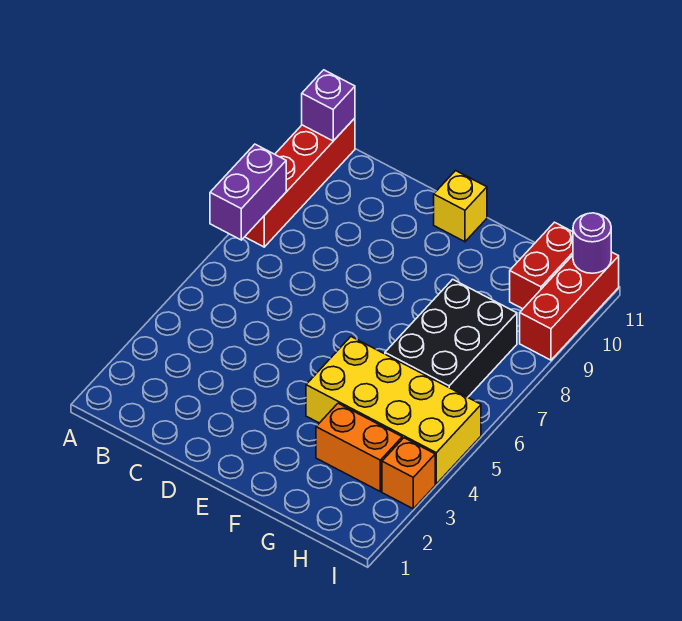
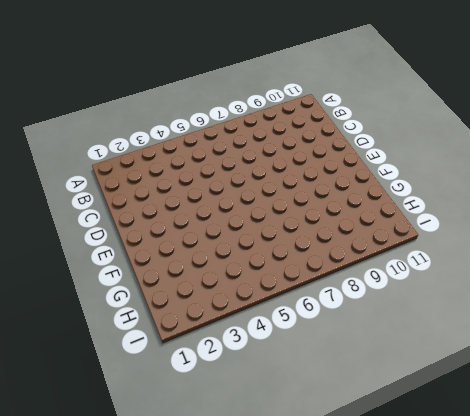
none -> red brick A8:A11 level 1
none -> yellow brick E11 level 1

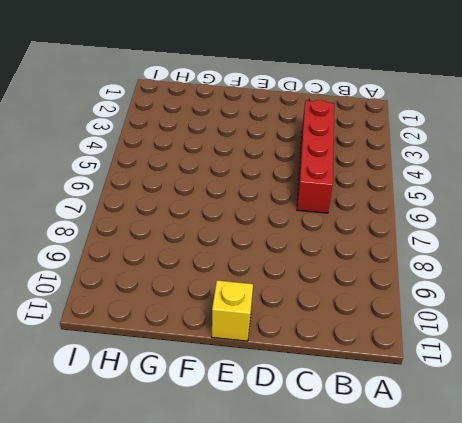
red brick C3:C6 level 1 -> red brick A8:A11 level 1
none -> yellow brick F4:I5 level 1
none -> orange brick G3:H3 level 1

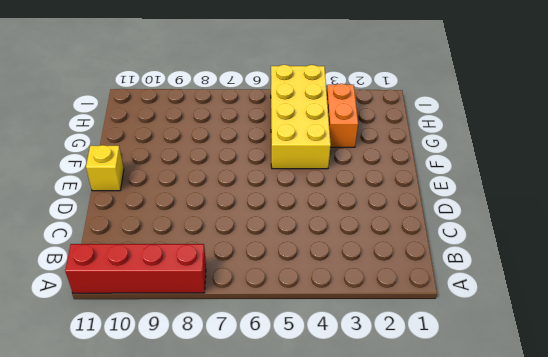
none -> black brick G6:H8 level 1
none -> red brick H10:H11 level 1

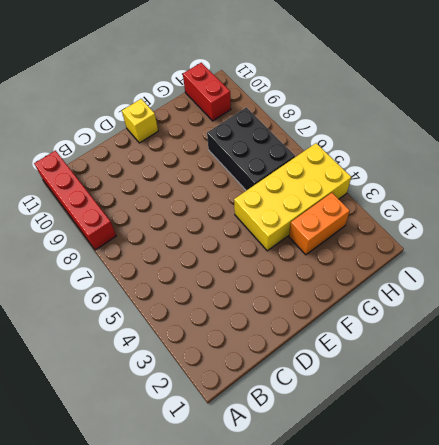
none -> orange brick I3 level 1
none -> red brick I9:I11 level 1

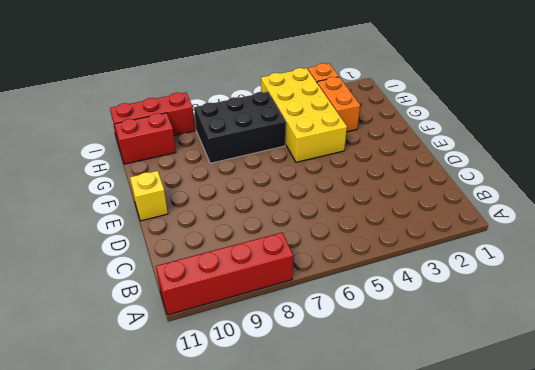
none -> purple brick A7:A8 level 2
none -> purple brick A11 level 2

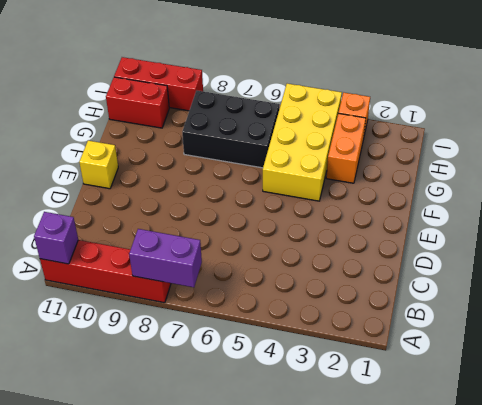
none -> purple round brick I11 level 2

